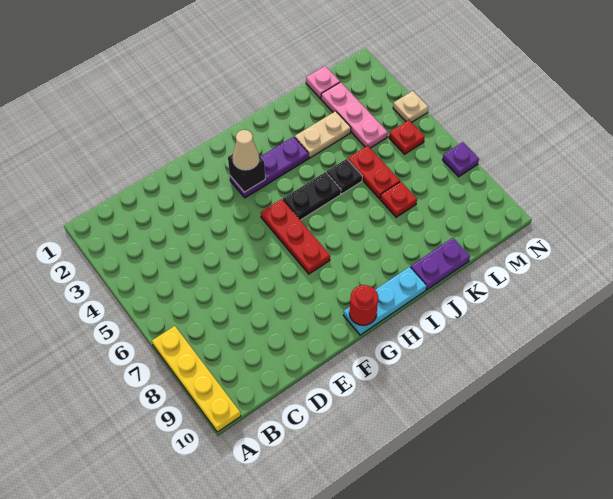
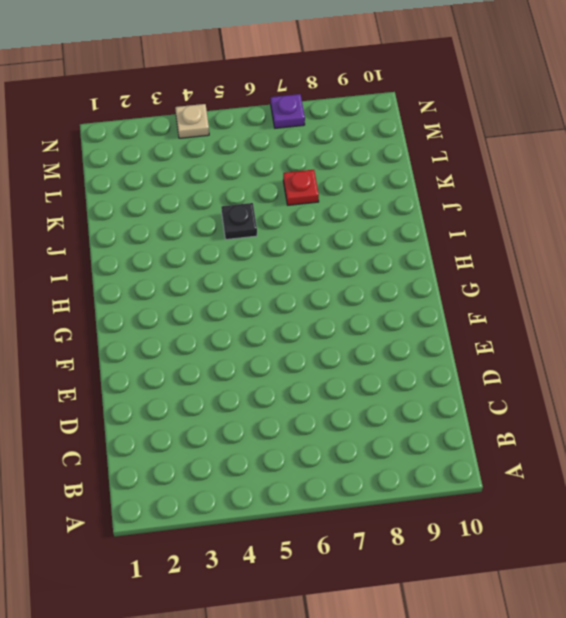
none -> yellow plate A7:A10 level 1
none -> purple plate G3:I3 level 1
none -> red plate G5:G7 level 1

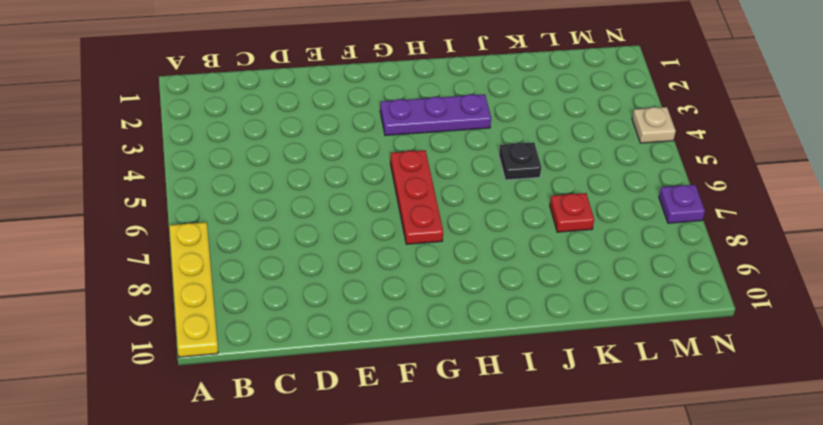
none -> cyan plate G10:I10 level 1
none -> black plate H5:I5 level 1
none -> tan plate J3:K3 level 1

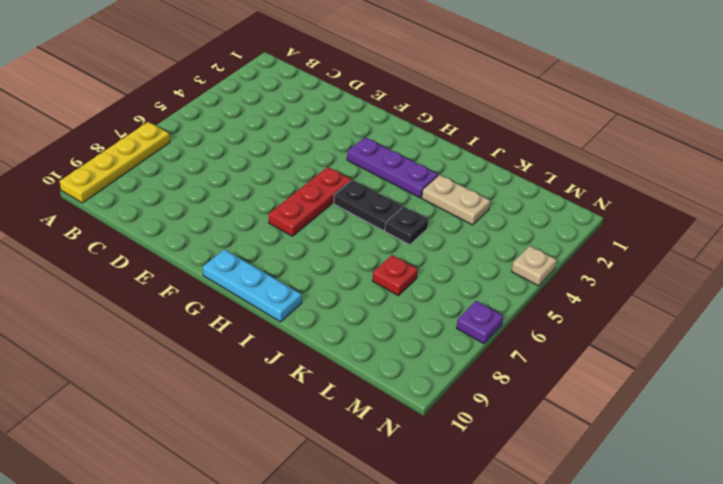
none -> purple plate J10:K10 level 1
none -> red plate K5:K6 level 1
none -> pink plate L1 level 1

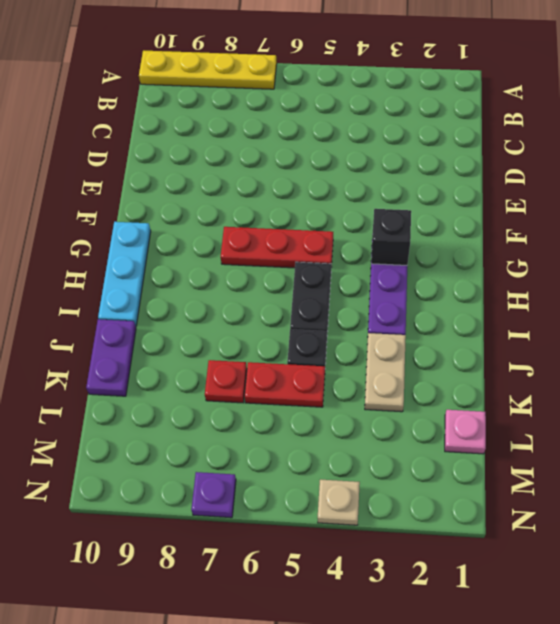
none -> pink plate L2:L4 level 1
none -> red plate M5 level 1
none -> red round brick G10 level 2

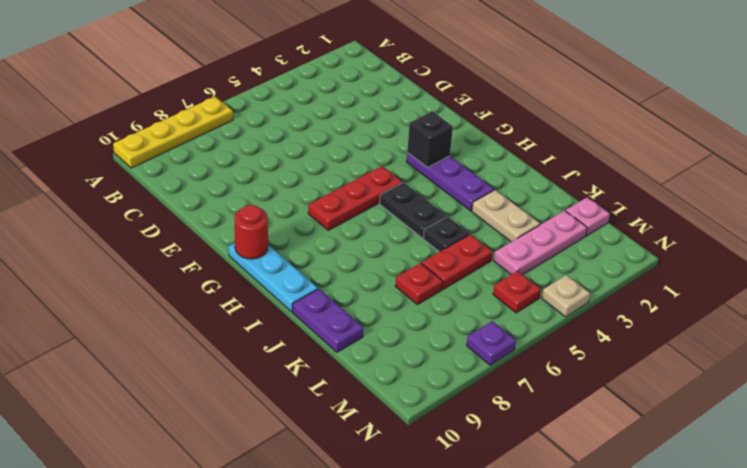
none -> tan cone G3 level 3

